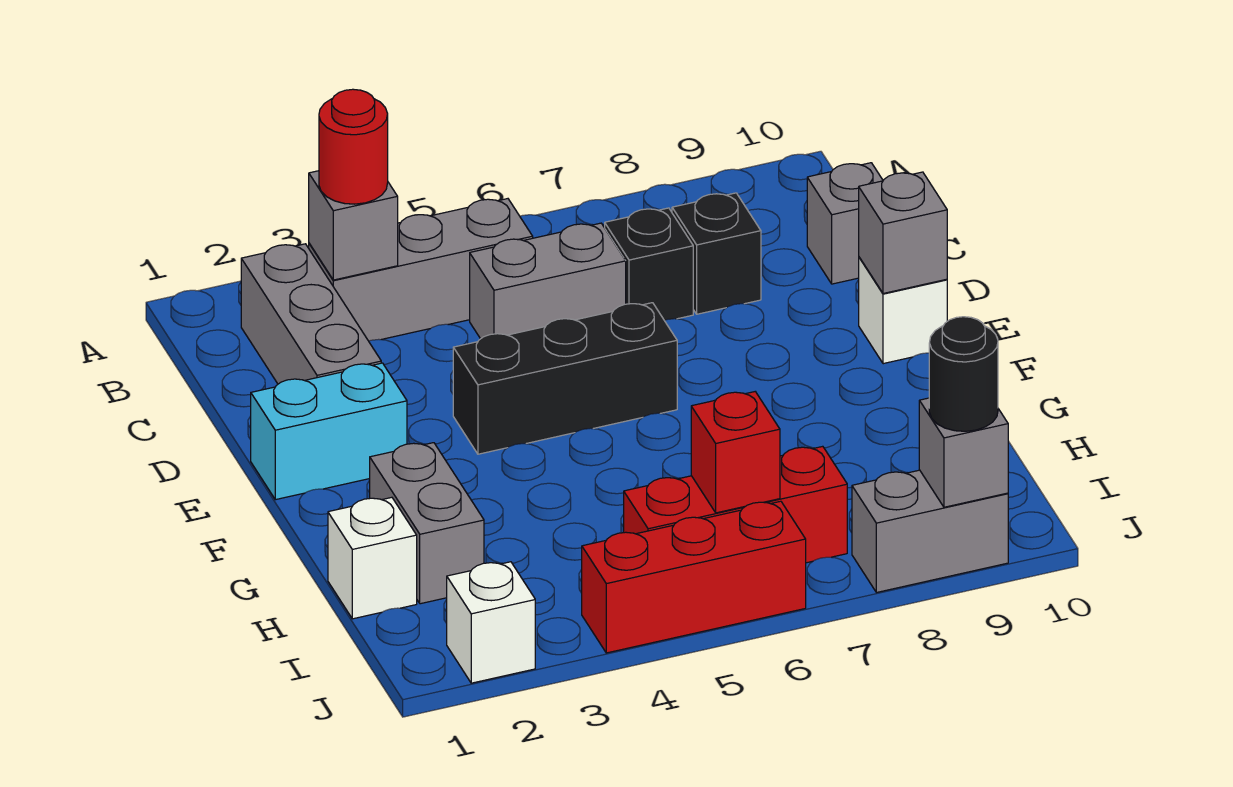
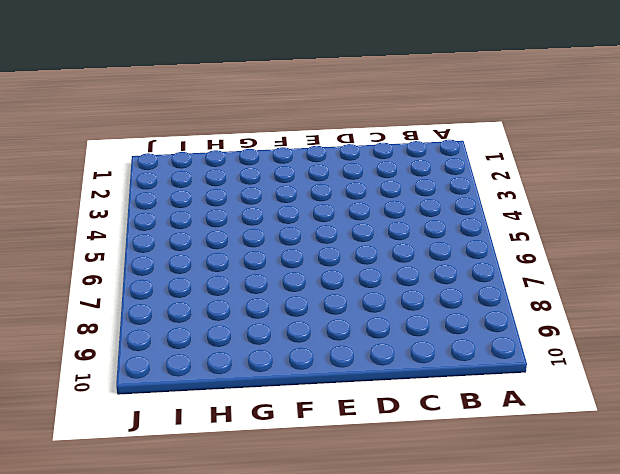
none -> grey brick B2:D2 level 1
none -> grey brick B3:B5 level 1
none -> grey brick C5:C6 level 1

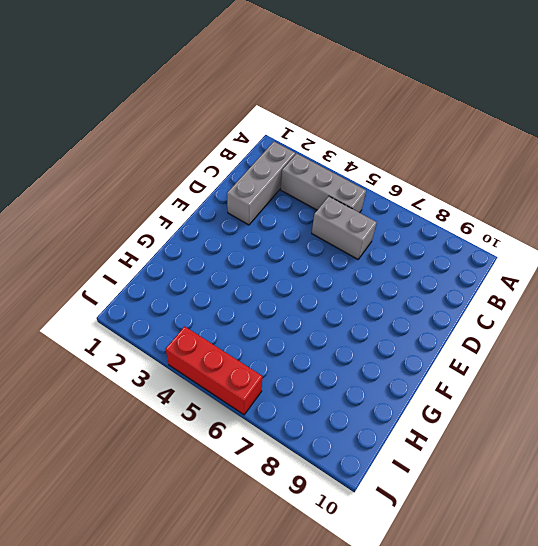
none -> black brick C7 level 1
none -> black brick C8 level 1
none -> grey brick C10 level 1

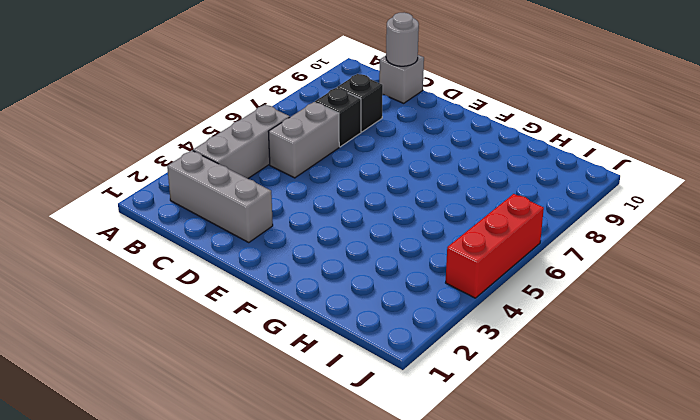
grey round brick C10 level 2 -> none
none -> cyan brick E1:E2 level 1
none -> black brick E4:E6 level 1
none -> white brick E10 level 1

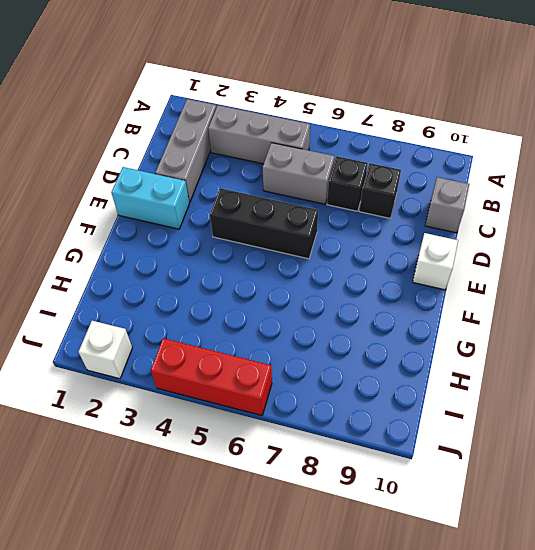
none -> grey brick G2:H2 level 1
none -> white brick H1 level 1
none -> red brick I5:I7 level 1

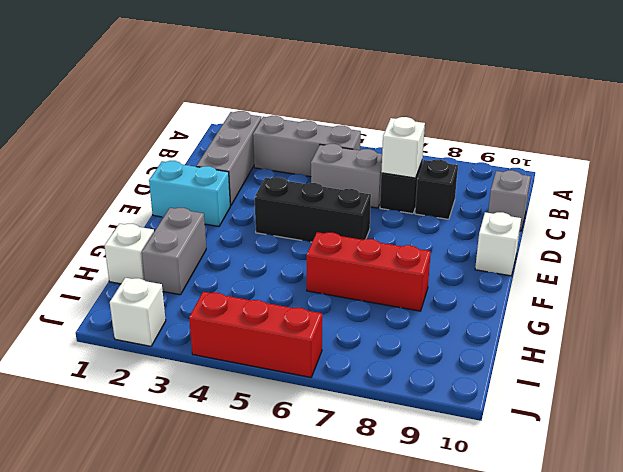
white brick C7 level 2 -> none
red brick G6:G8 level 1 -> red brick I5:I7 level 1
none -> grey brick J8:J9 level 1
none -> grey brick B3 level 2
none -> grey brick E10 level 2

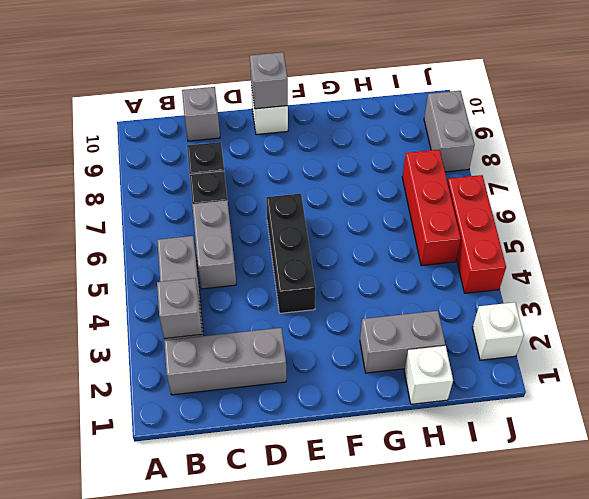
none -> cyan brick E1:E2 level 1
none -> red brick I6 level 2
none -> grey brick J9 level 2

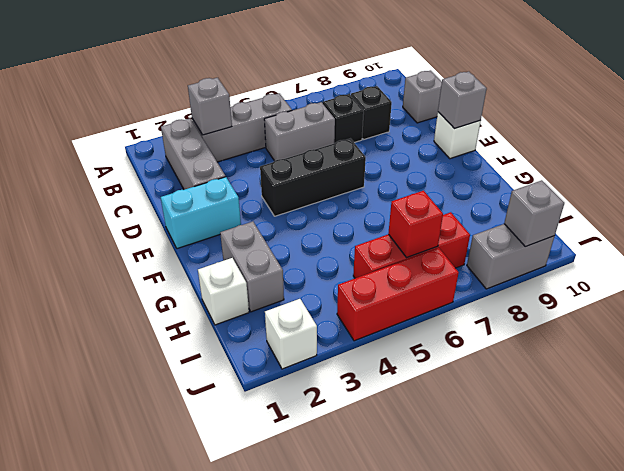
none -> red round brick B3 level 3
none -> black round brick J9 level 3

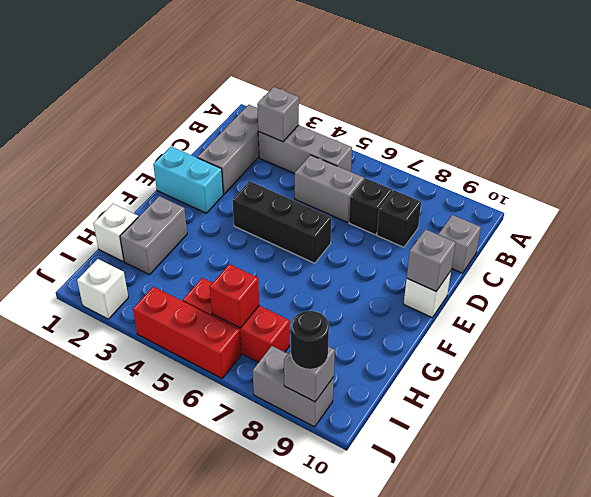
none -> red round brick B3 level 3

